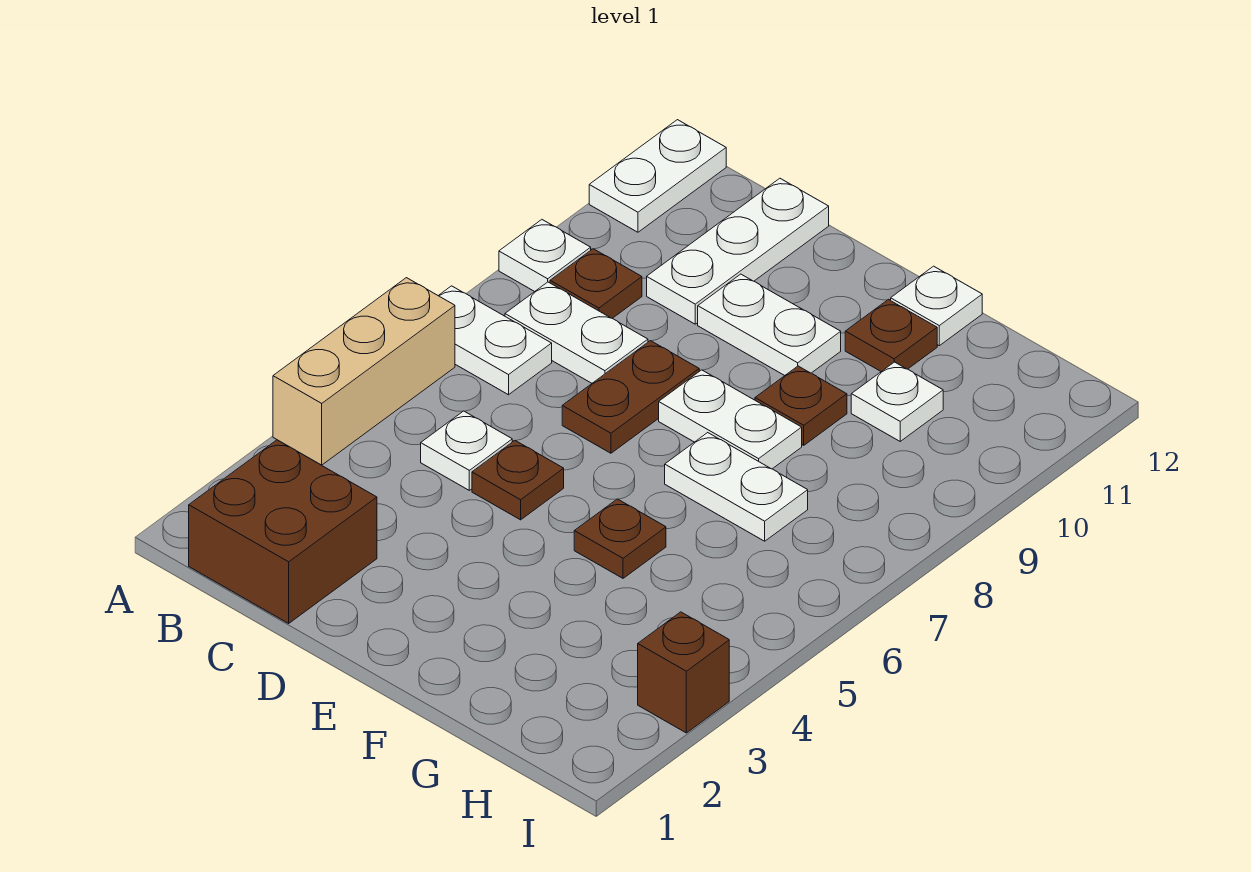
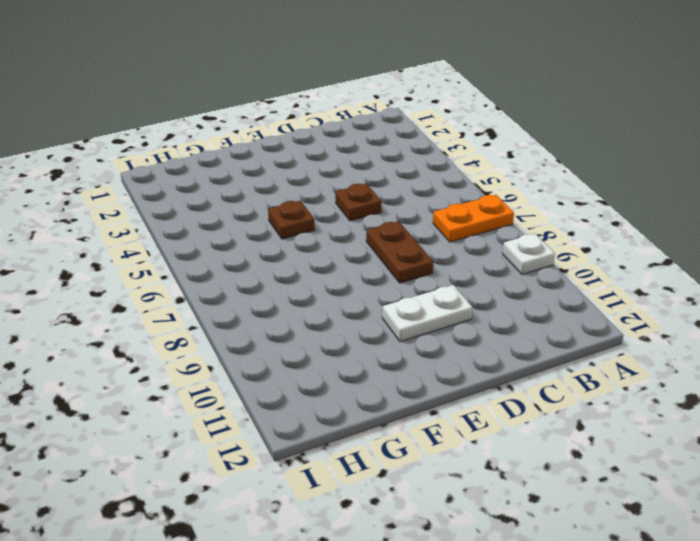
orange plate A7:B7 level 1 -> white plate A7:B7 level 1
none -> tan brick A4:A6 level 1
none -> white plate A11:A12 level 1
none -> brown brick B1:C2 level 1

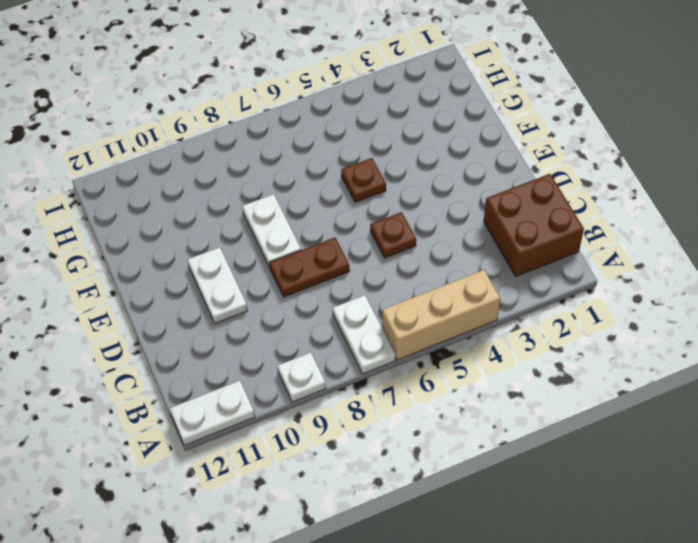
none -> white plate B8:C8 level 1
none -> brown plate B9 level 1
none -> white plate C5 level 1

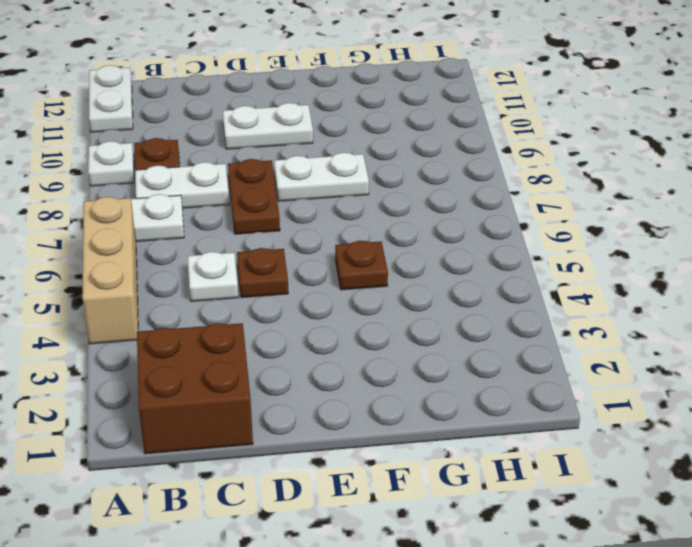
none -> white plate C10:C12 level 1
none -> white plate F7:G7 level 1
none -> brown plate F9 level 1

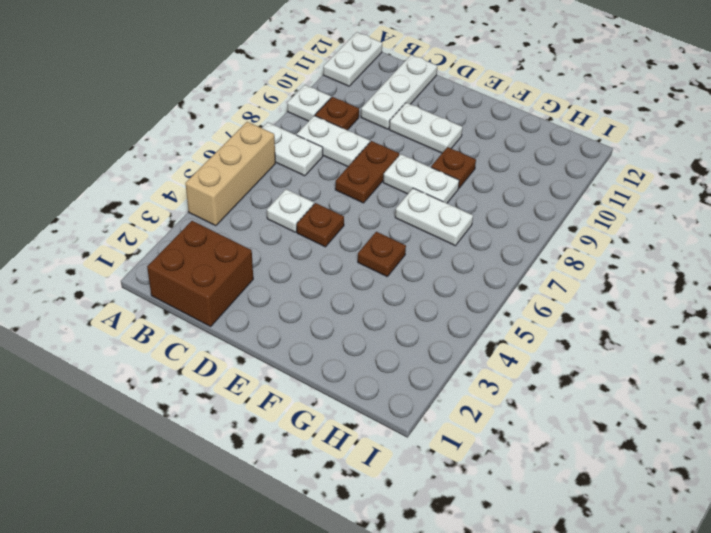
none -> brown plate F11 level 1
none -> white plate F12 level 1
none -> white plate G10 level 1

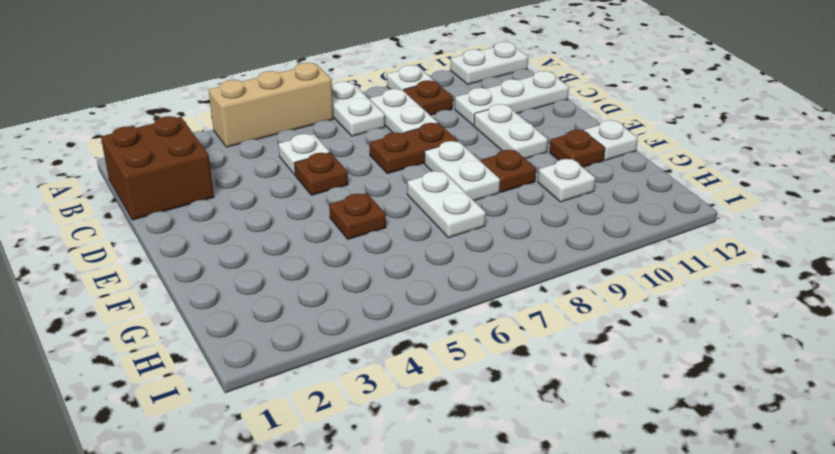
none -> brown brick I3 level 1

